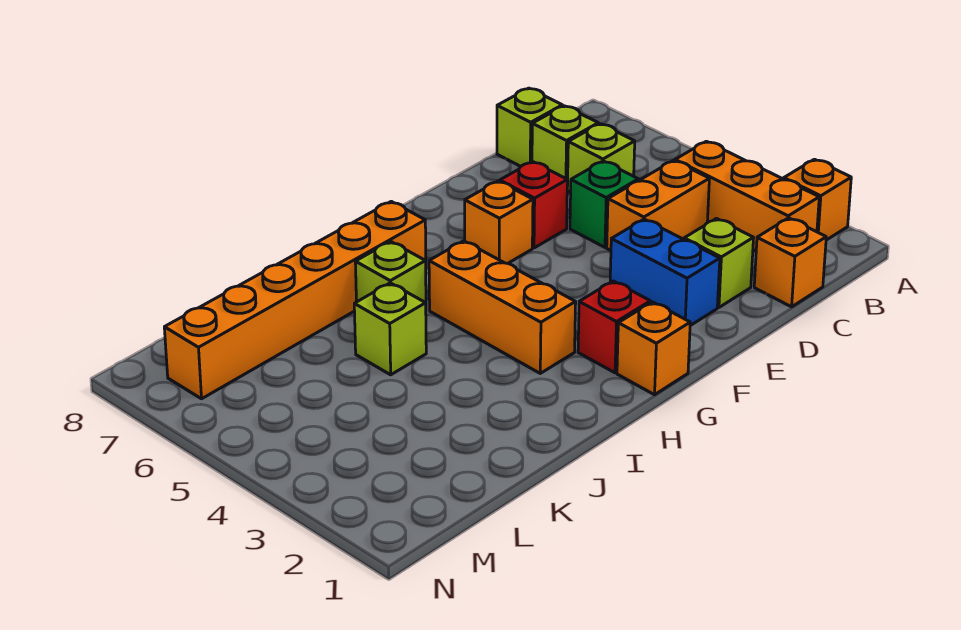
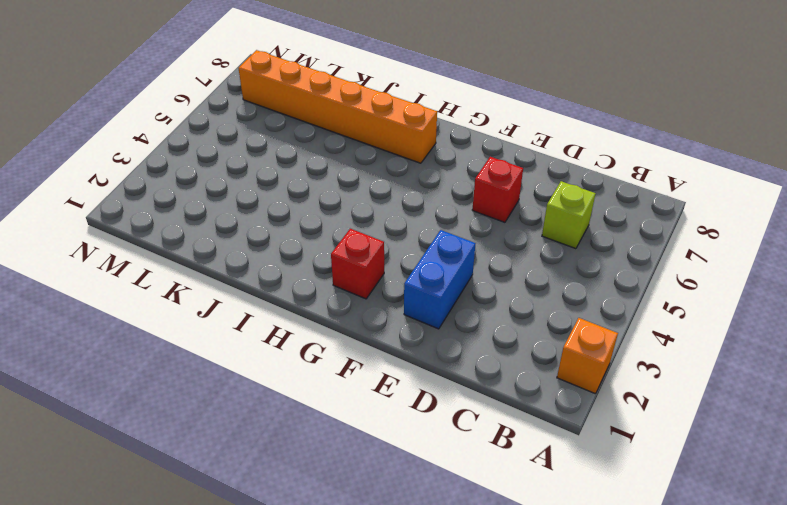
none -> orange brick B2:B4 level 1
none -> orange brick C1 level 1
none -> orange brick C4:D4 level 1

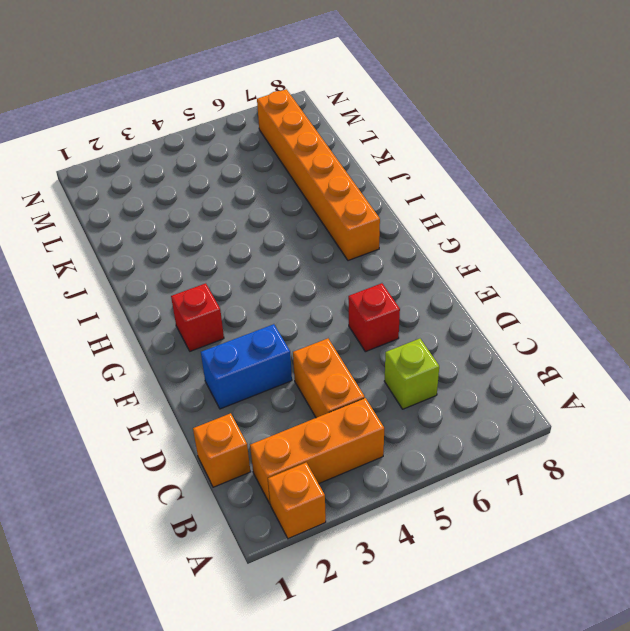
none -> lime brick C7 level 1
none -> lime brick C8 level 1
none -> lime brick D2 level 1

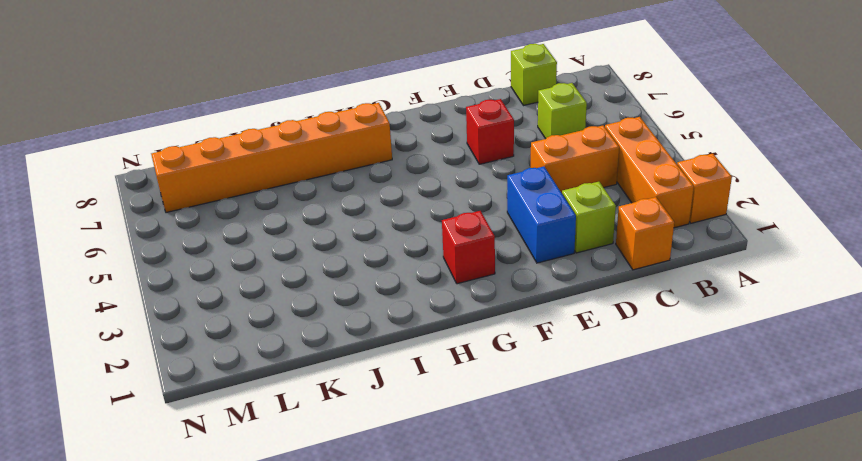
none -> lime brick C7 level 1
none -> green brick D5 level 1
none -> orange brick F6 level 1

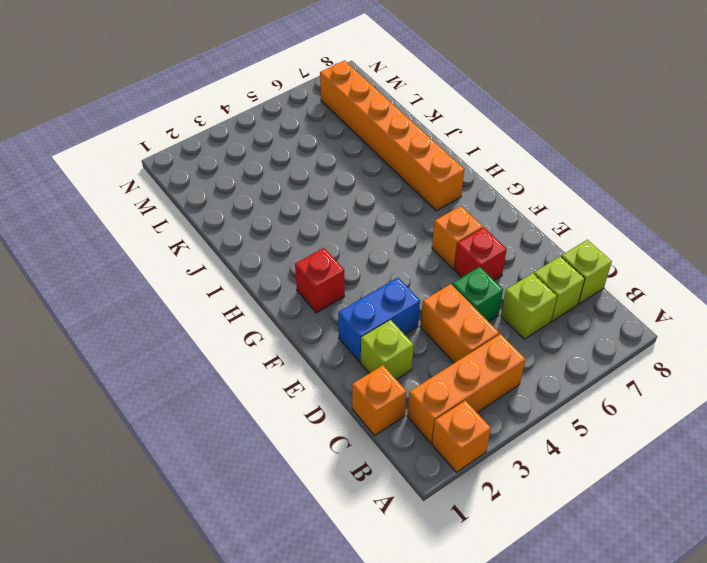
none -> orange brick G1 level 1
none -> orange brick H3:H5 level 1
none -> lime brick I6 level 1

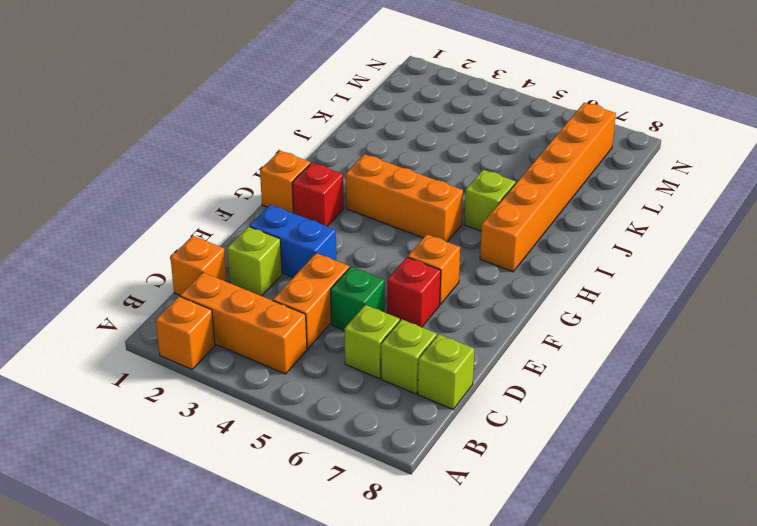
none -> lime brick J5 level 1

